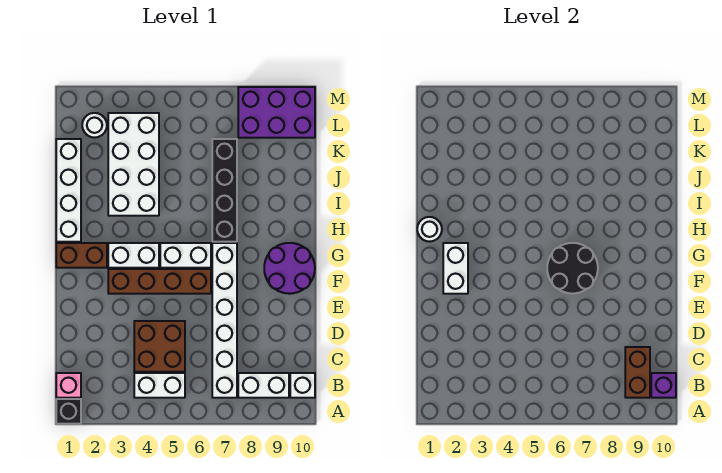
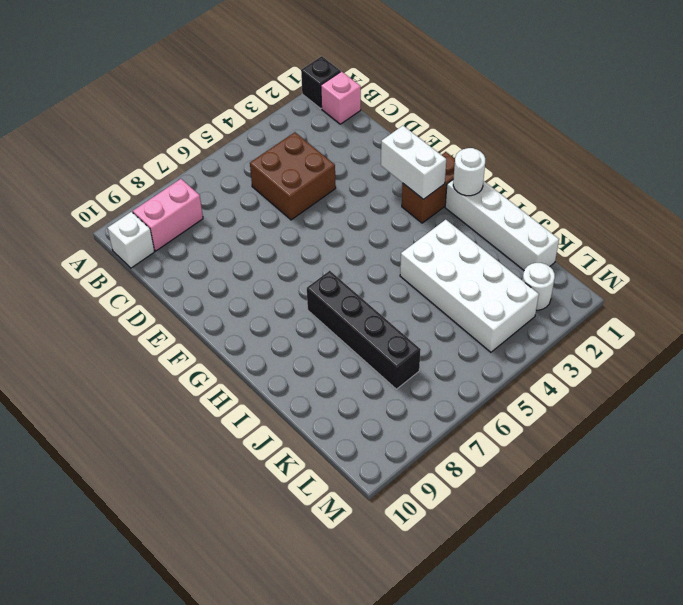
pink brick B8:B9 level 1 -> white brick B8:B9 level 1
none -> white brick B4:B5 level 1
none -> white brick B7:G7 level 1
none -> brown brick F3:F6 level 1

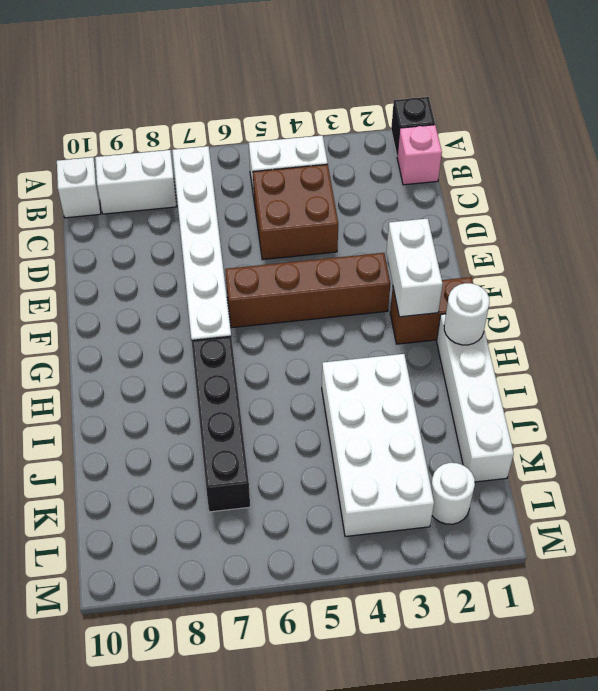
none -> purple round brick F9:G10 level 1
none -> white brick G3:G4 level 1
none -> white brick G5:G6 level 1

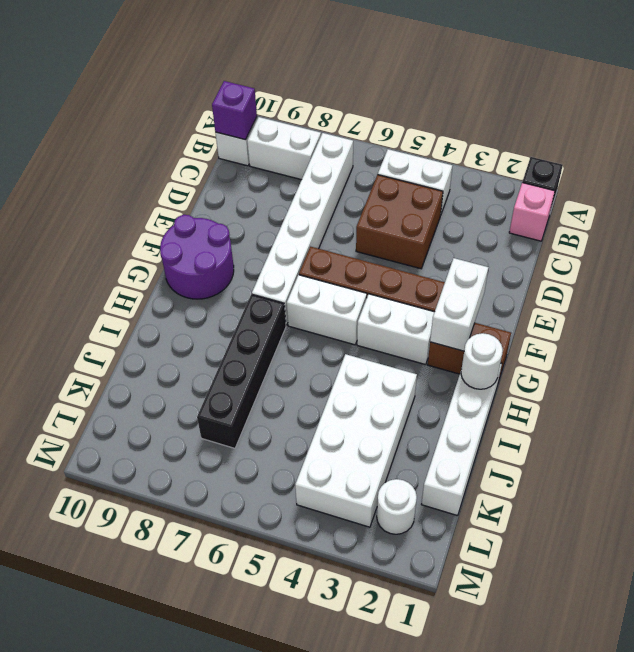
none -> purple brick L8:M10 level 1
none -> brown brick B9:C9 level 2
none -> black round brick F6:G7 level 2

